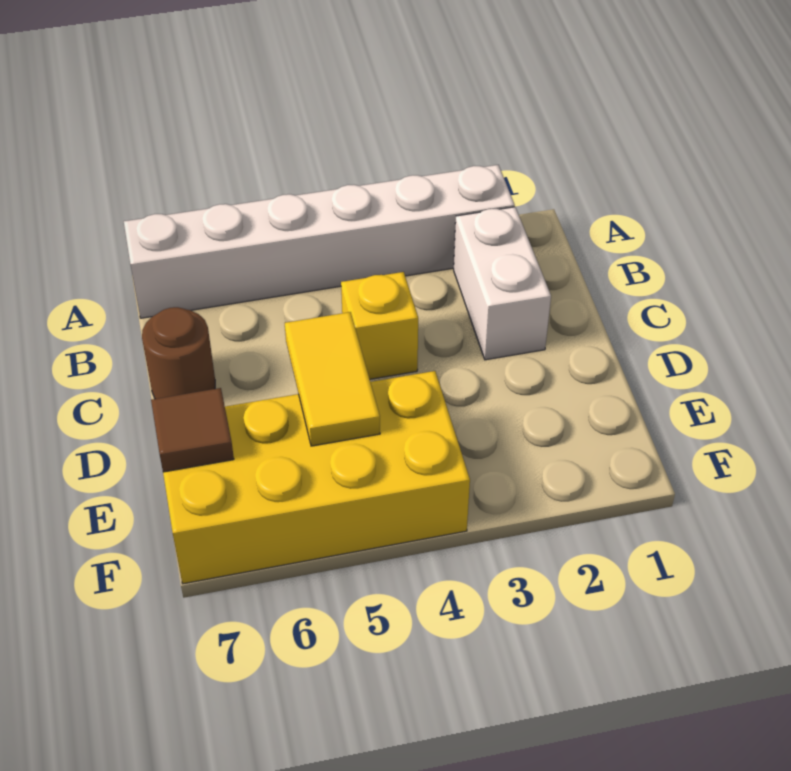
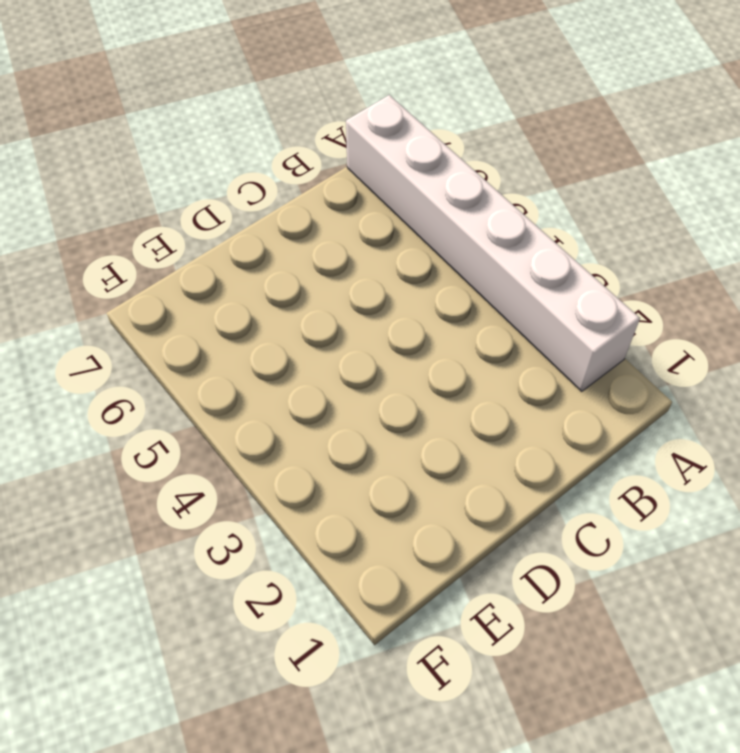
none -> white brick B2:C2 level 1
none -> yellow brick C4 level 1

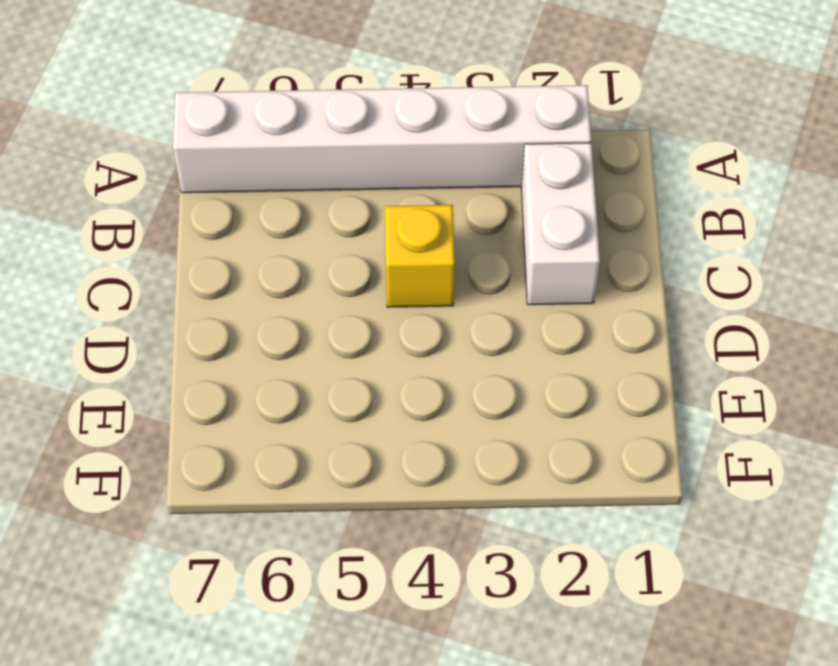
none -> brown round brick C7 level 1
none -> yellow brick E4:F7 level 1

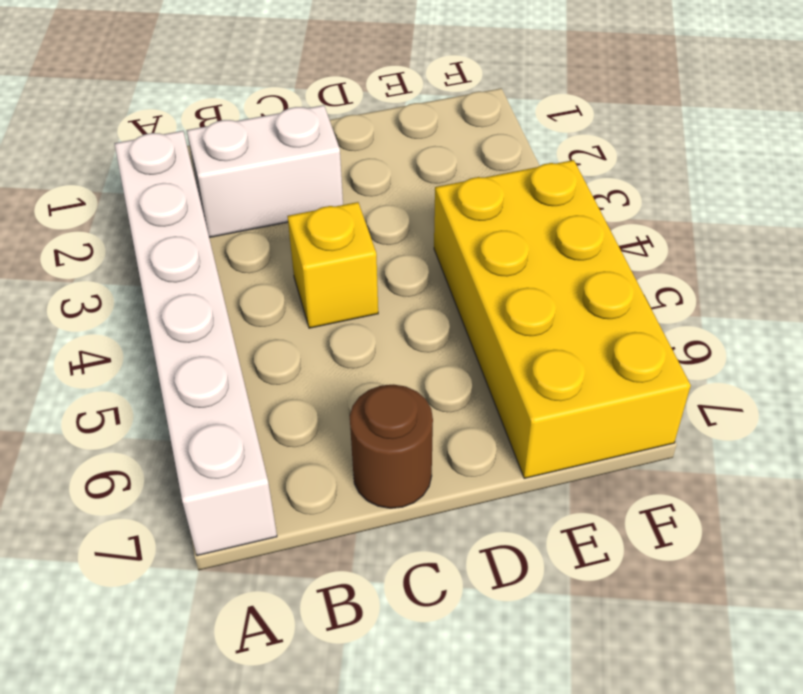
none -> yellow tile D5:E5 level 2
none -> brown tile E7 level 2

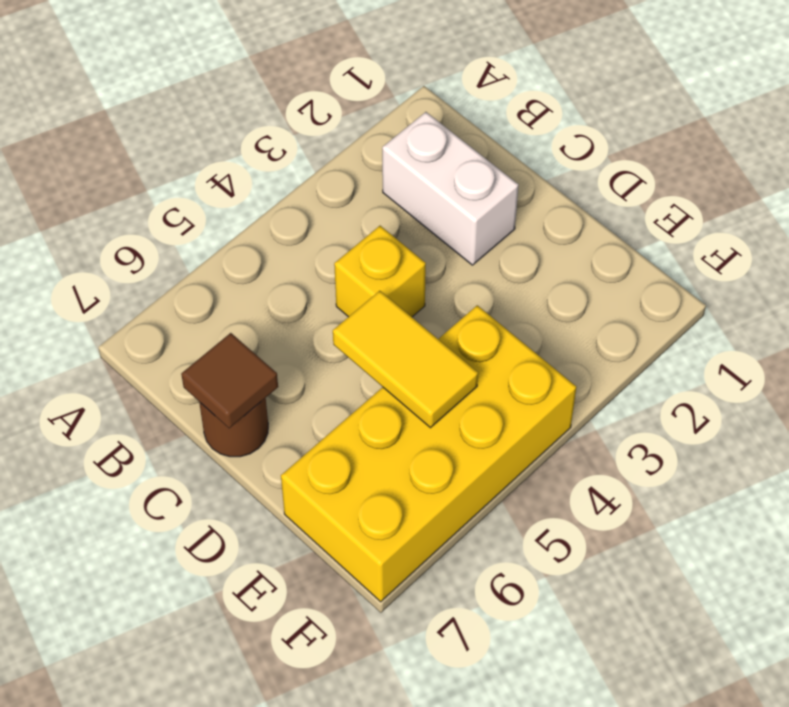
brown tile C7 level 2 -> brown tile E7 level 2
none -> white brick A2:A7 level 1

